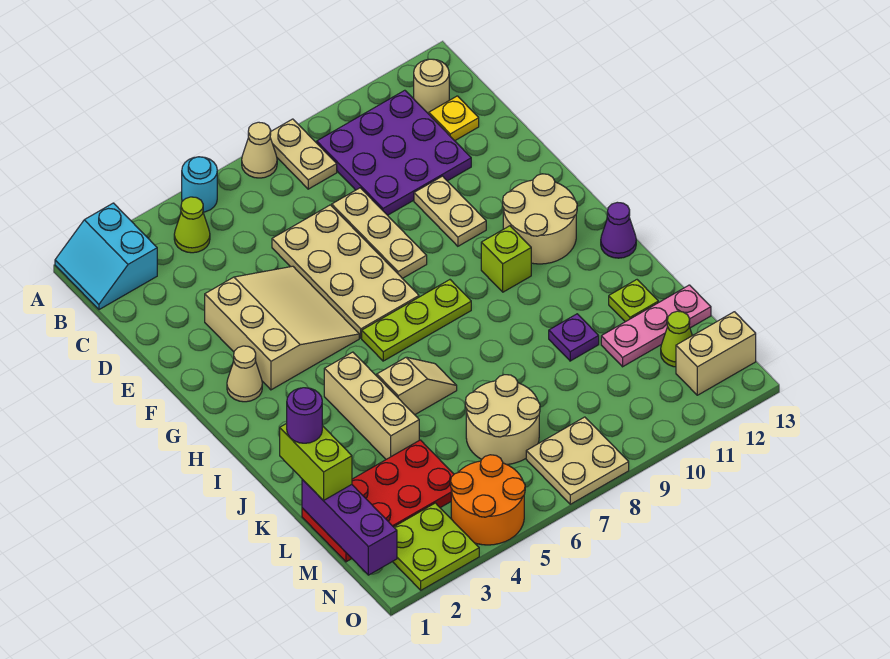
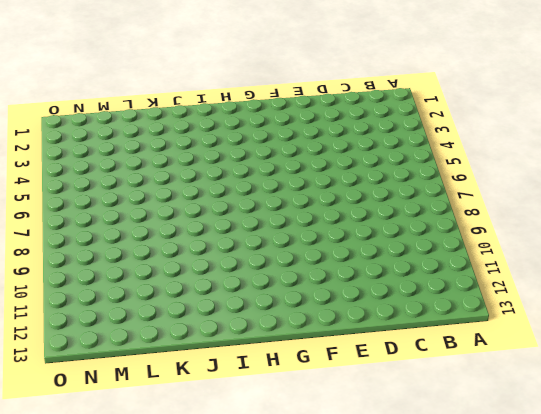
none -> cyan slope A1:B2 level 1 top 2
none -> cyan round brick A5 level 1
none -> tan cone A7 level 1
none -> tan plate A8:B8 level 1

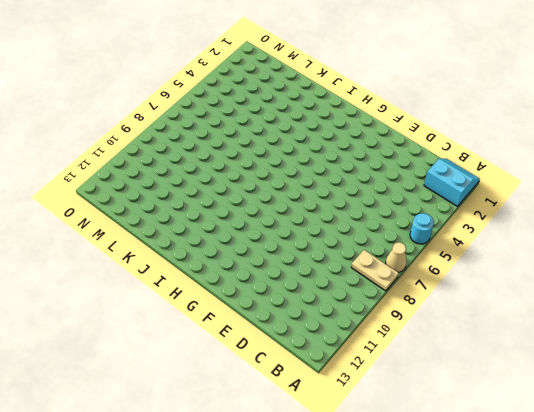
none -> lime cone B4 level 1
none -> purple plate B9:D11 level 1
none -> tan round brick B12 level 1
none -> yellow plate C12 level 1

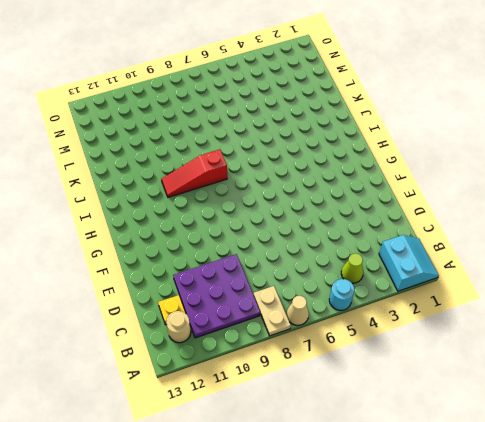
red slope I8:I10 level 1 top 8 -> none
none -> tan plate D6:G7 level 1
none -> tan plate D8:F8 level 1
none -> tan slope E3:G5 level 1 top 3
none -> tan plate E10:F10 level 1

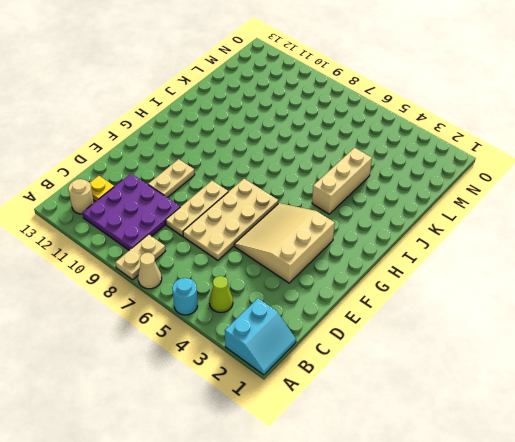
none -> tan cone G2 level 1
none -> tan round brick G11:H12 level 1
none -> lime plate H6:H8 level 1
none -> lime brick H10 level 1

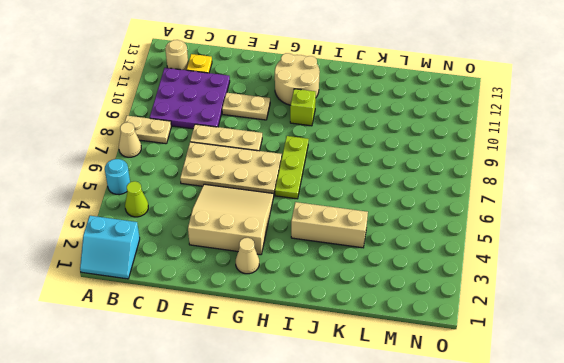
none -> purple cone I13 level 1
none -> tan slope J5:J6 level 1 top 5
none -> purple plate K10 level 1
none -> lime plate K12 level 1

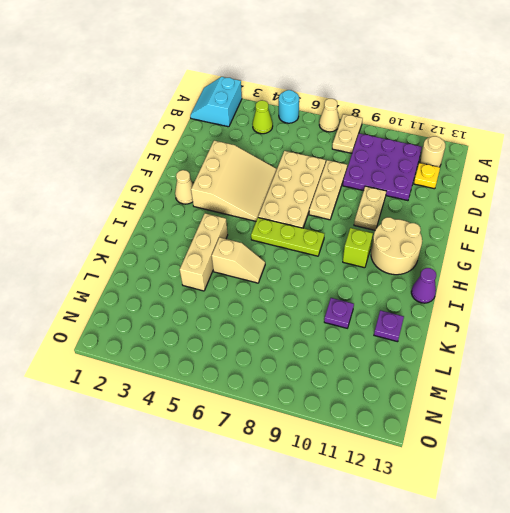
purple plate K12 level 1 -> lime plate K12 level 1
none -> red plate L1:M4 level 1
none -> tan round brick L6:M7 level 1
none -> pink plate L11:L13 level 1
none -> lime cone M12 level 1

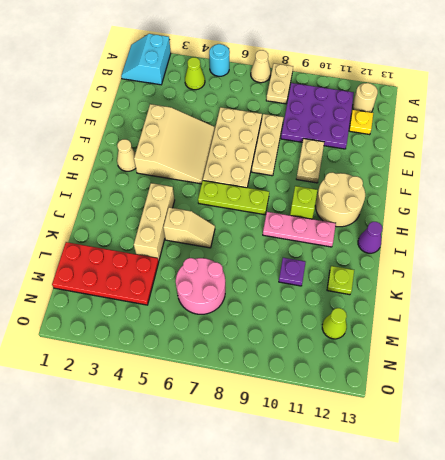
pink plate I9:I11 level 1 -> pink plate L11:L13 level 1
pink round brick L6:M7 level 1 -> tan round brick L6:M7 level 1
none -> lime plate N2:O3 level 1
none -> orange round brick N4:O5 level 1
none -> tan plate N7:O8 level 1
none -> tan brick N12:N13 level 1

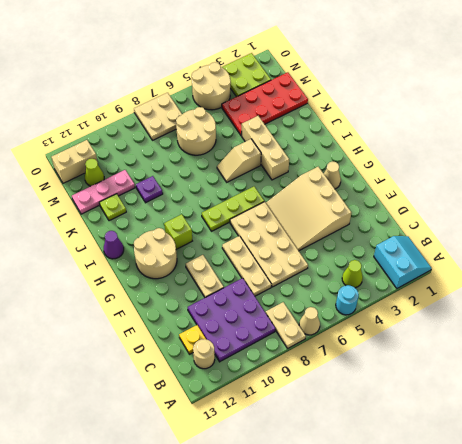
tan round brick N4:O5 level 1 -> orange round brick N4:O5 level 1
none -> purple brick L1:N1 level 2
none -> lime brick K1:L1 level 3
none -> purple round brick K1 level 4

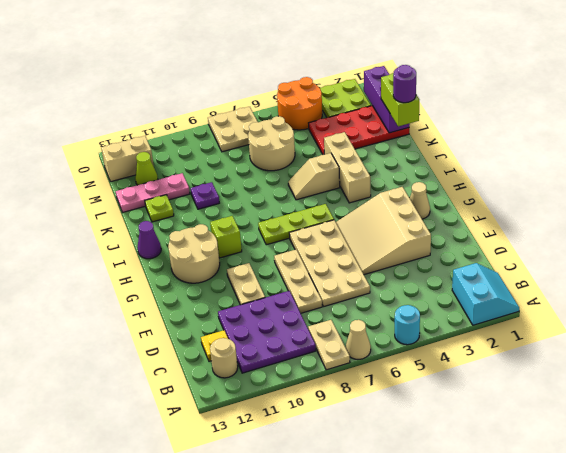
none -> lime cone B4 level 1

